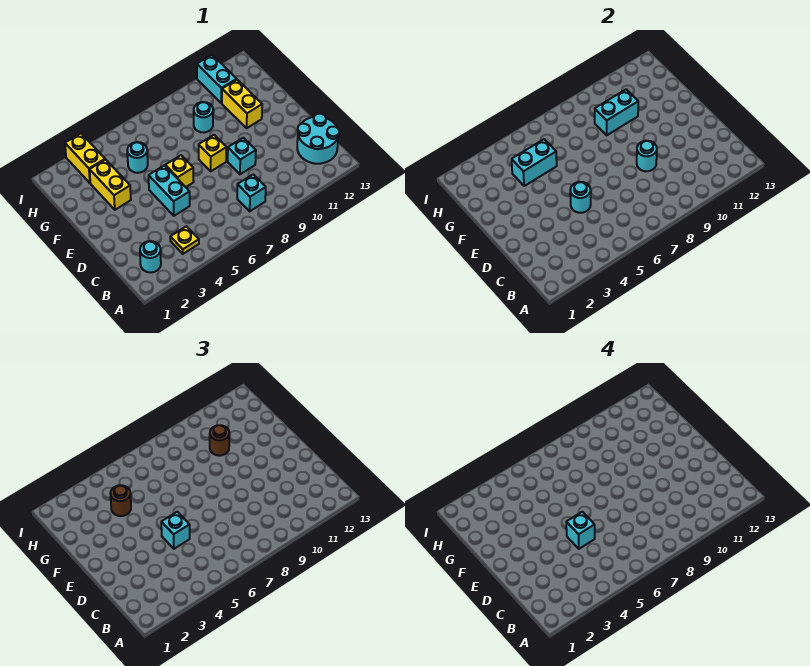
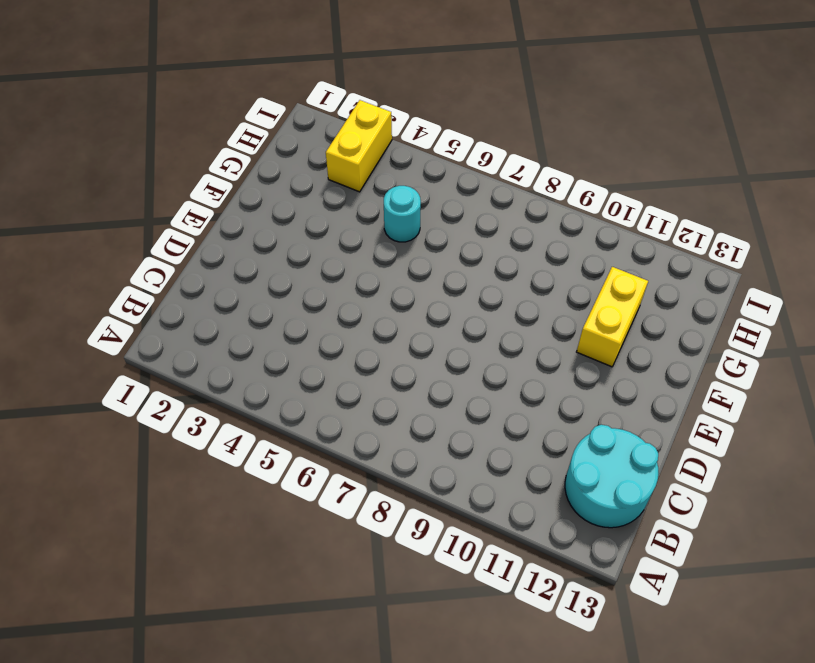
none -> cyan round brick B2 level 1
none -> yellow plate B4 level 1
none -> cyan brick B8 level 1

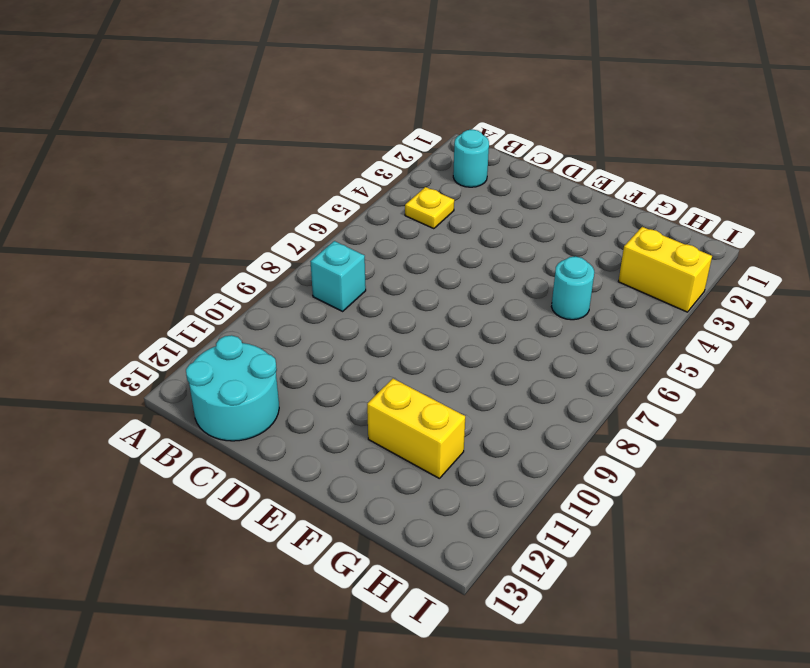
none -> cyan brick D5:E5 level 1
none -> cyan brick D9 level 1
none -> yellow brick E6 level 1

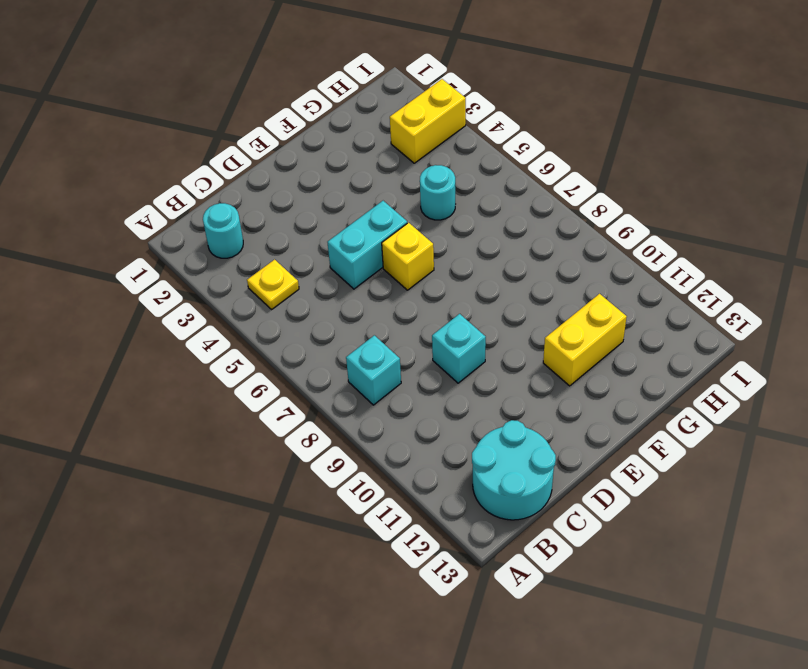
none -> yellow brick E8 level 1
none -> yellow brick F3:G3 level 1
none -> cyan round brick G9 level 1

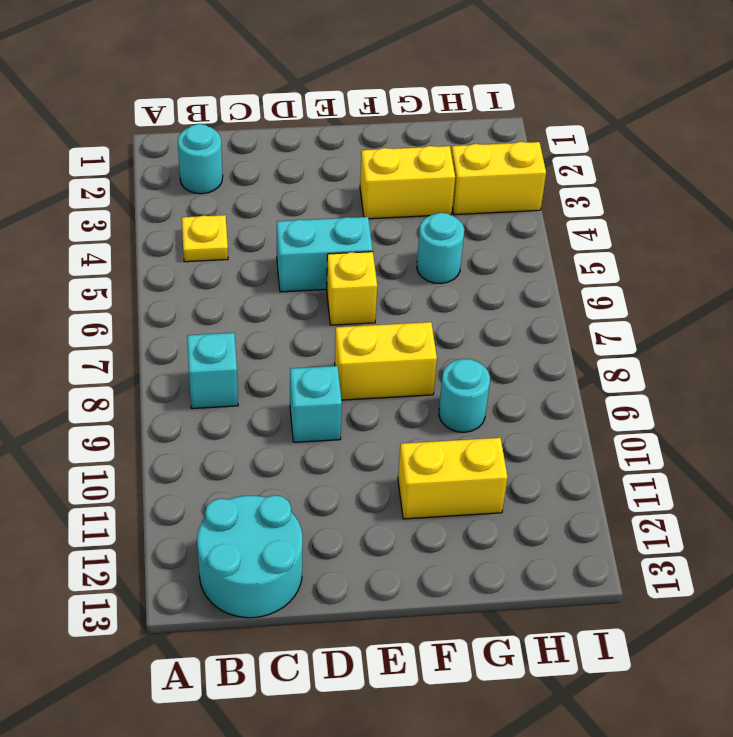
yellow brick E8:F8 level 1 -> yellow brick E8 level 1
none -> cyan brick H11:I11 level 1
none -> cyan round brick D5 level 2
none -> cyan round brick D9 level 2

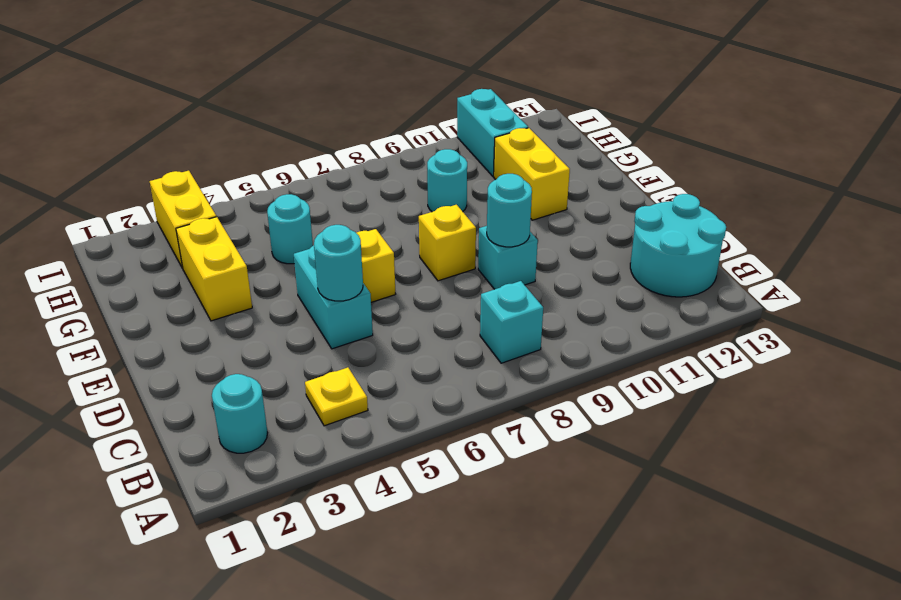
none -> cyan brick G4:G5 level 2
none -> cyan brick G9:G10 level 2
none -> cyan brick D5 level 3

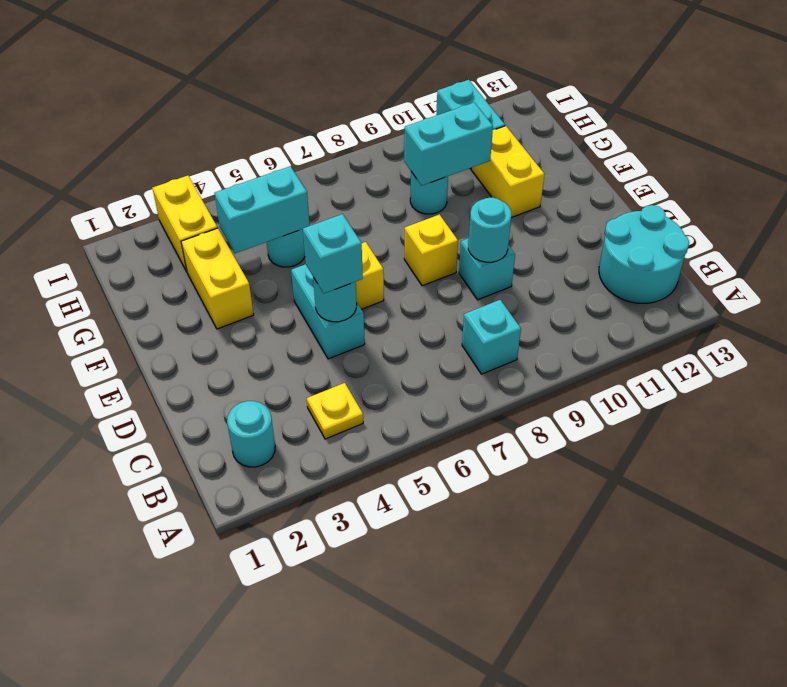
none -> brown round brick G4 level 3
none -> brown round brick G10 level 3
none -> cyan brick D5 level 4

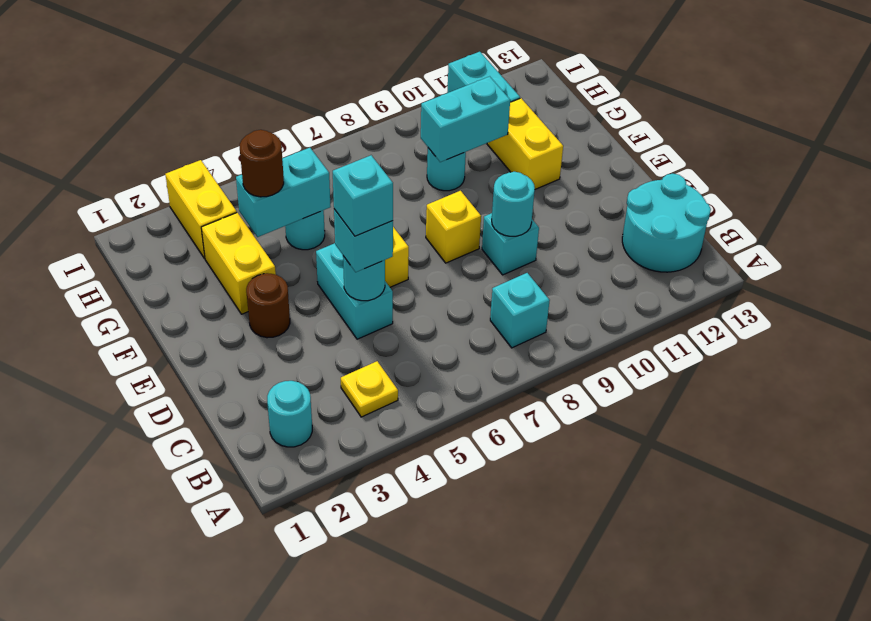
brown round brick E3 level 1 -> brown round brick G10 level 3

